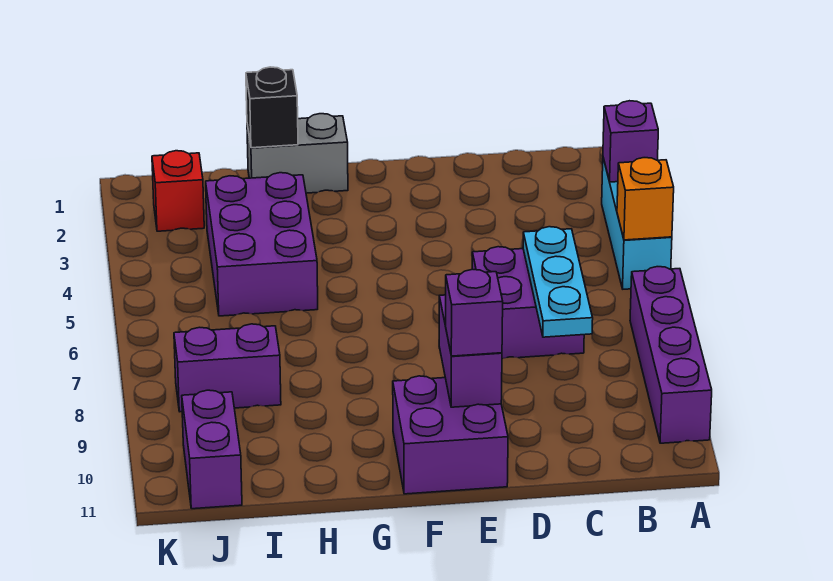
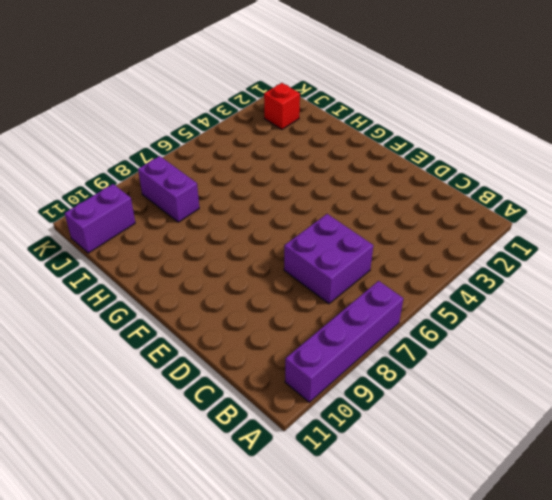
none -> cyan brick A3:A5 level 1
none -> purple brick E10:F11 level 1
none -> grey brick G1:H1 level 1

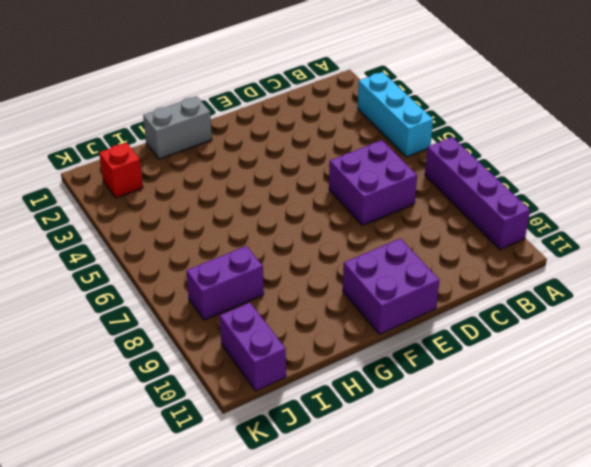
none -> purple brick H3:I5 level 1
none -> purple brick A3 level 2
none -> orange brick A5 level 2

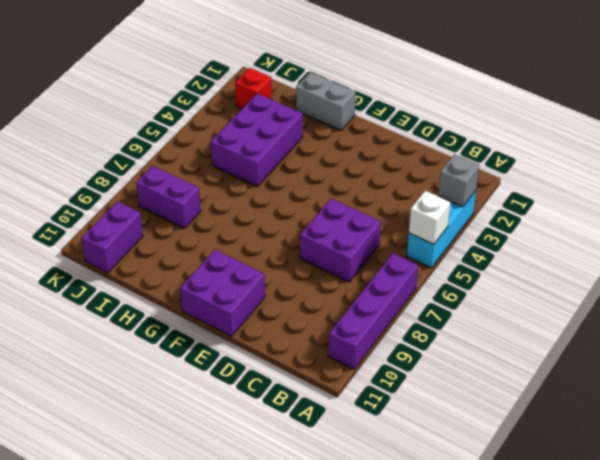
grey brick A3 level 2 -> purple brick A3 level 2
white brick A5 level 2 -> orange brick A5 level 2
none -> cyan plate C6:C8 level 2
none -> purple brick E9:E10 level 2
none -> black brick H1 level 2

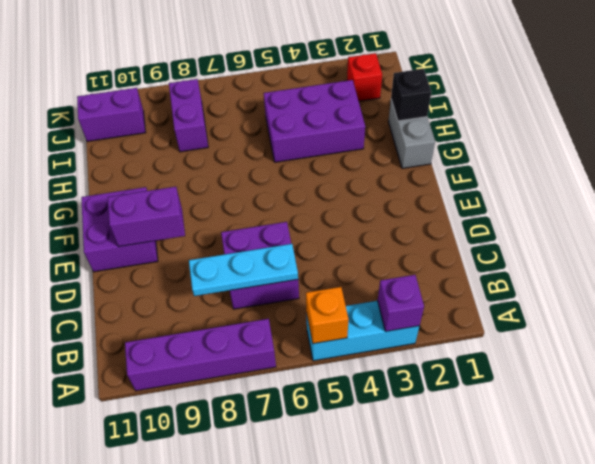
none -> purple brick E10 level 3

